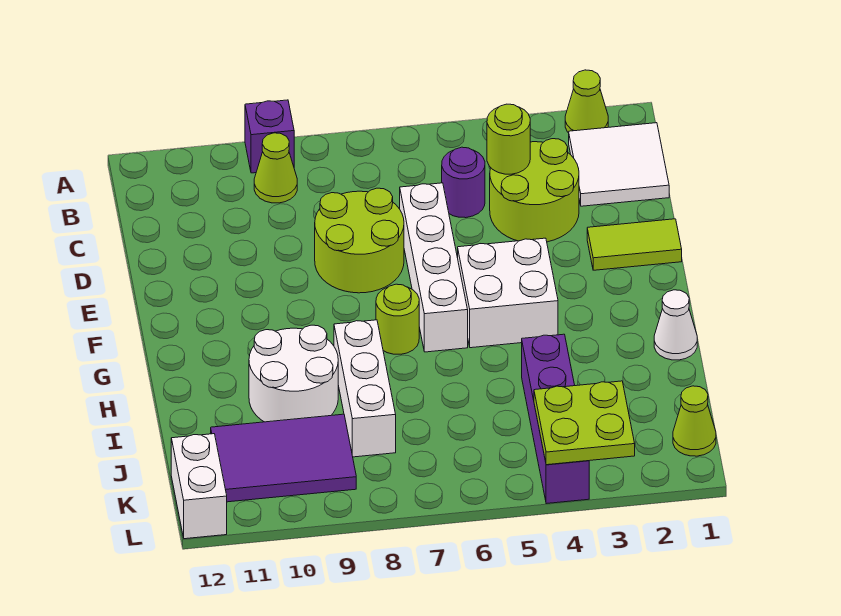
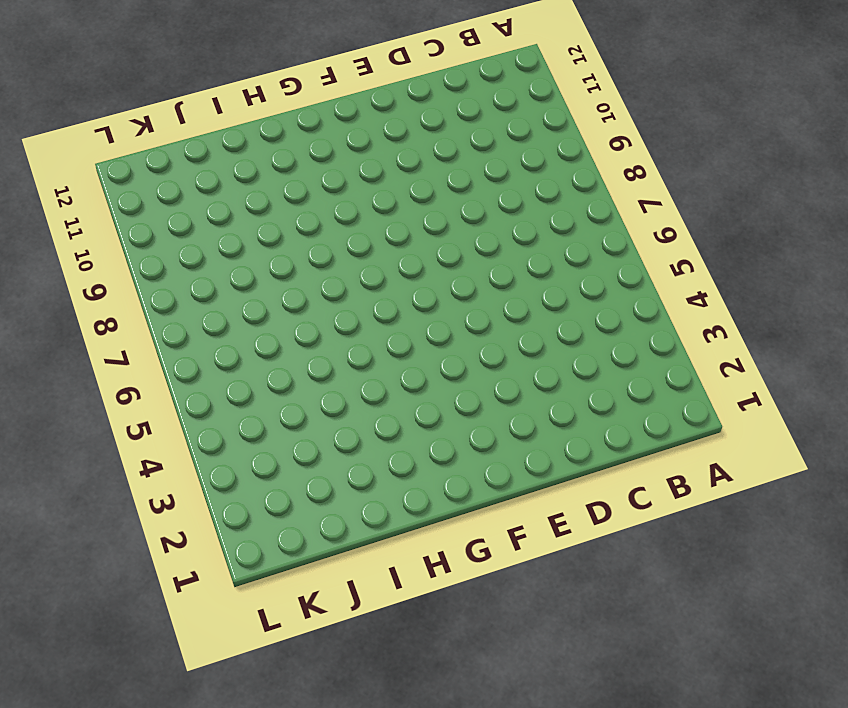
none -> lime cone A2 level 1
none -> purple brick A9 level 1
none -> white tile B1:C2 level 1

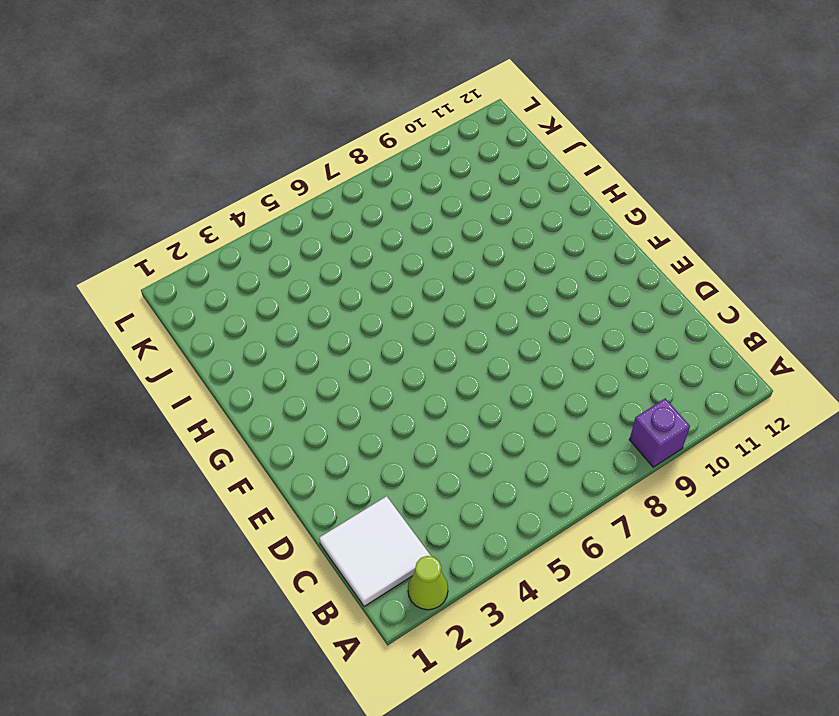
none -> lime cone B9 level 1
none -> lime round brick C3:D4 level 1
none -> purple round brick C5 level 1

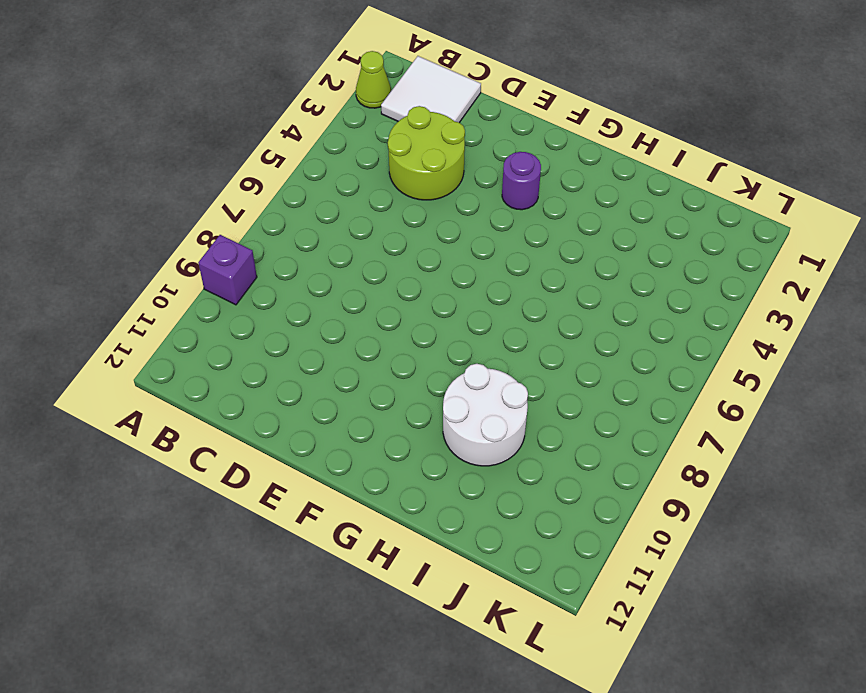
purple round brick F3 level 1 -> purple round brick C5 level 1
none -> lime cone B9 level 1
none -> white brick D6:G6 level 1
none -> lime round brick D7:E8 level 1

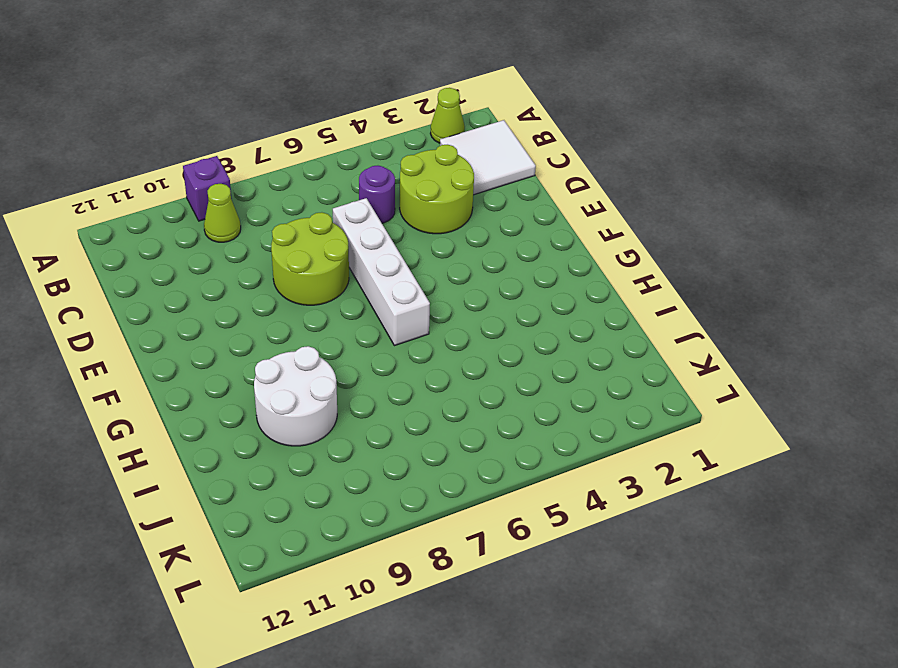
none -> lime tile E1:E2 level 1
none -> white brick F4:G5 level 1
none -> lime round brick G7 level 1

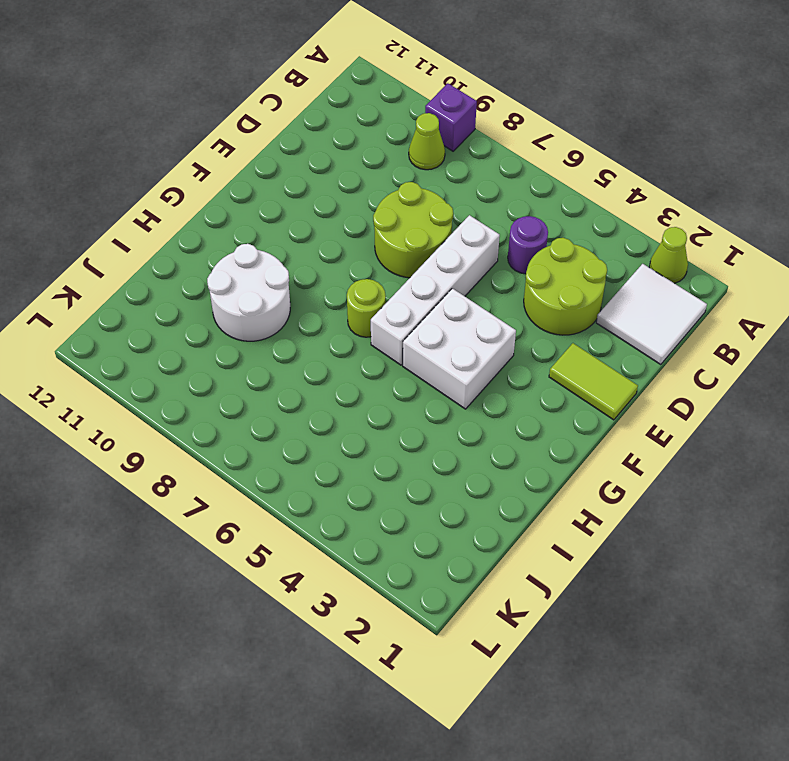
none -> white cone H1 level 1
none -> white brick H8:J8 level 1
none -> purple brick I4:L4 level 1

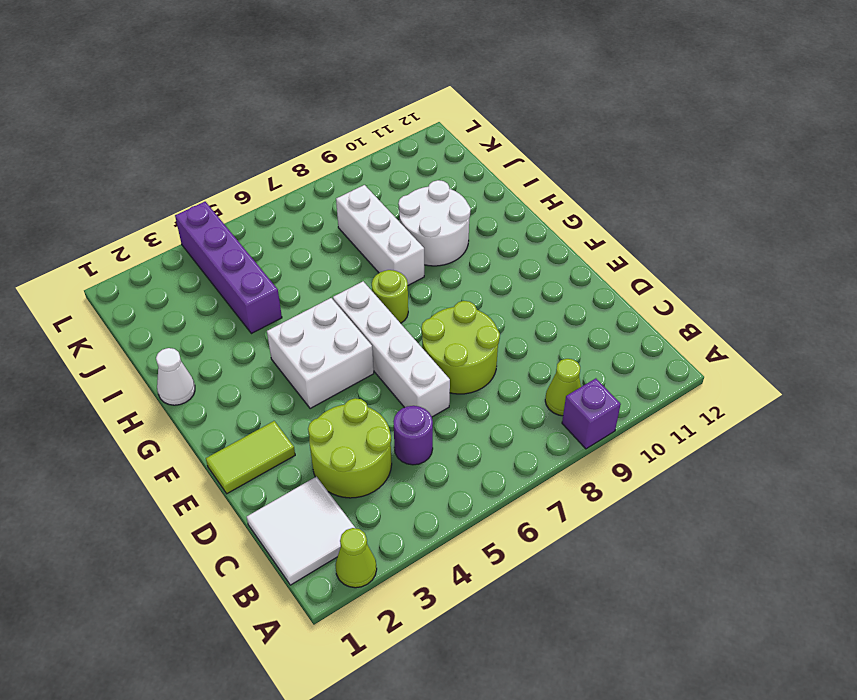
none -> purple tile J9:K11 level 1
none -> lime cone K1 level 1
none -> white brick K12:L12 level 1

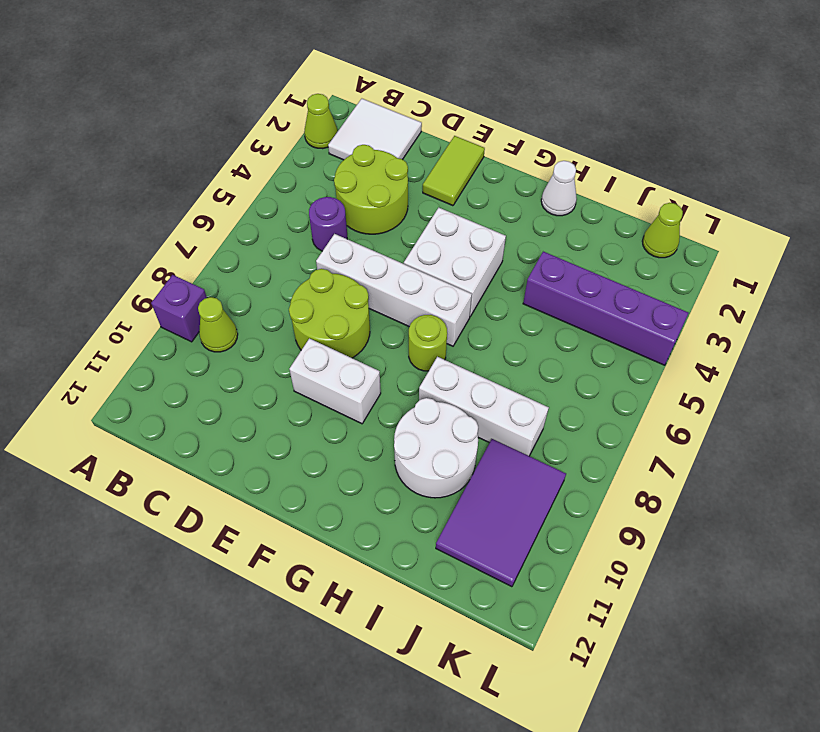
white brick E9:F9 level 1 -> white brick K12:L12 level 1
none -> lime round brick C4 level 2
none -> lime plate K3:L4 level 2

